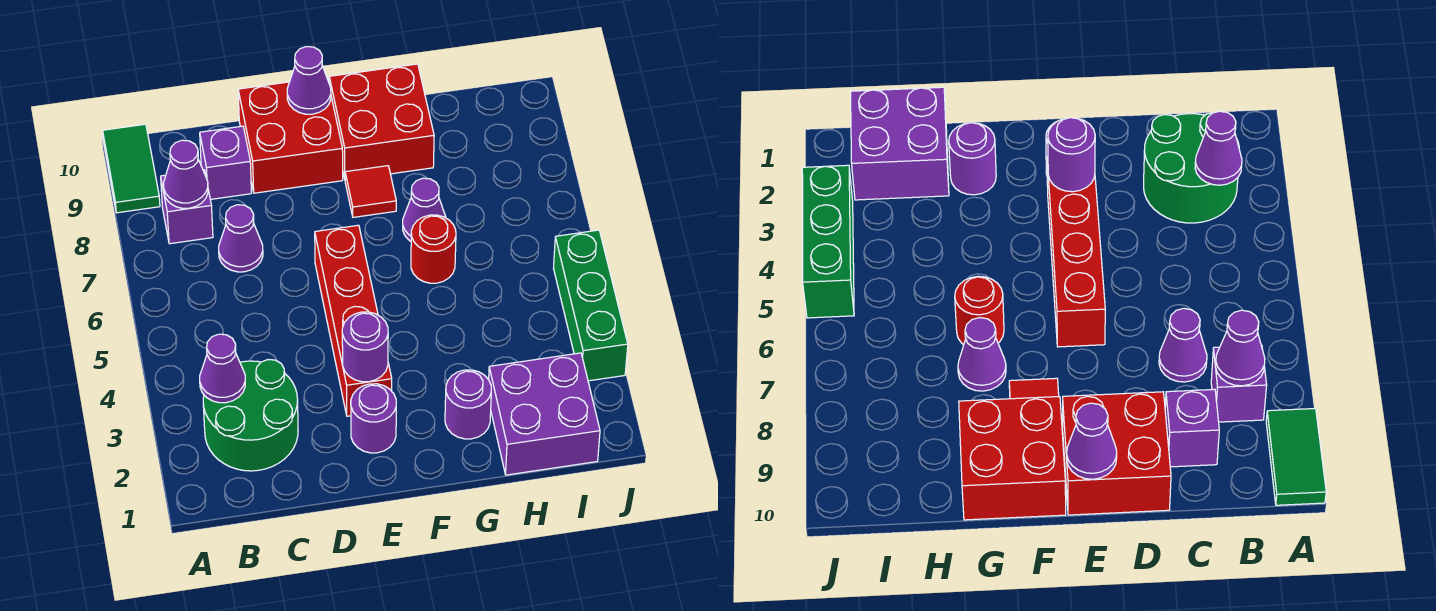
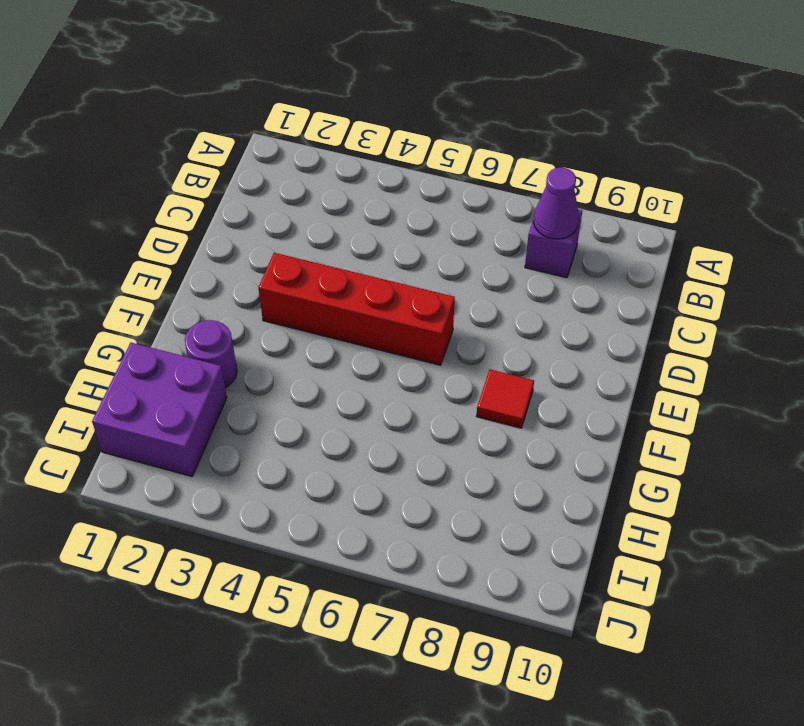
none -> green tile A9:A10 level 1
none -> green round brick B2:C3 level 1
none -> purple cone C7 level 1

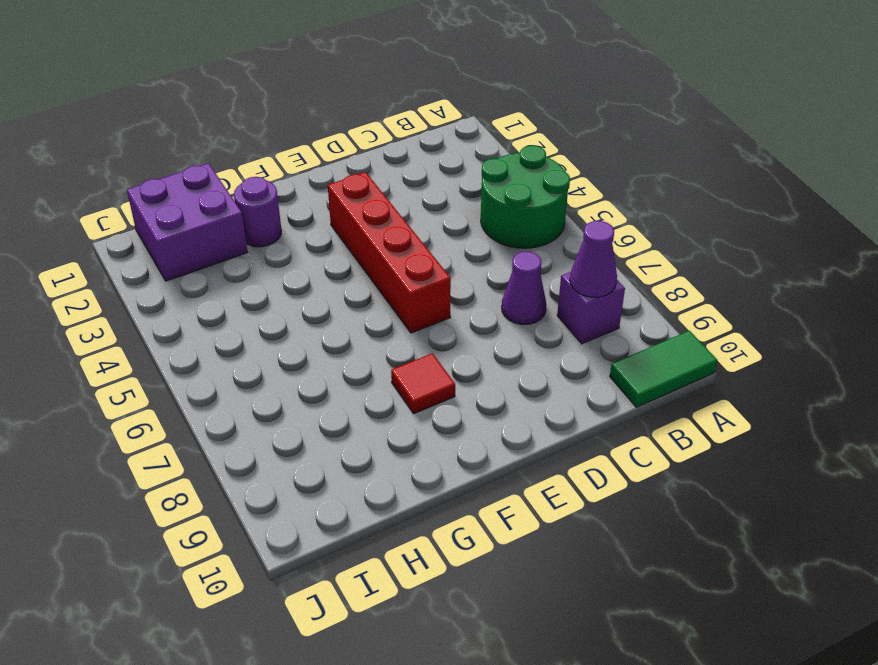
green round brick A4:B5 level 1 -> green round brick B2:C3 level 1
green tile A10:B10 level 1 -> green tile A9:A10 level 1
none -> purple brick C9 level 1
none -> red brick D9:E10 level 1
none -> purple round brick E2 level 1

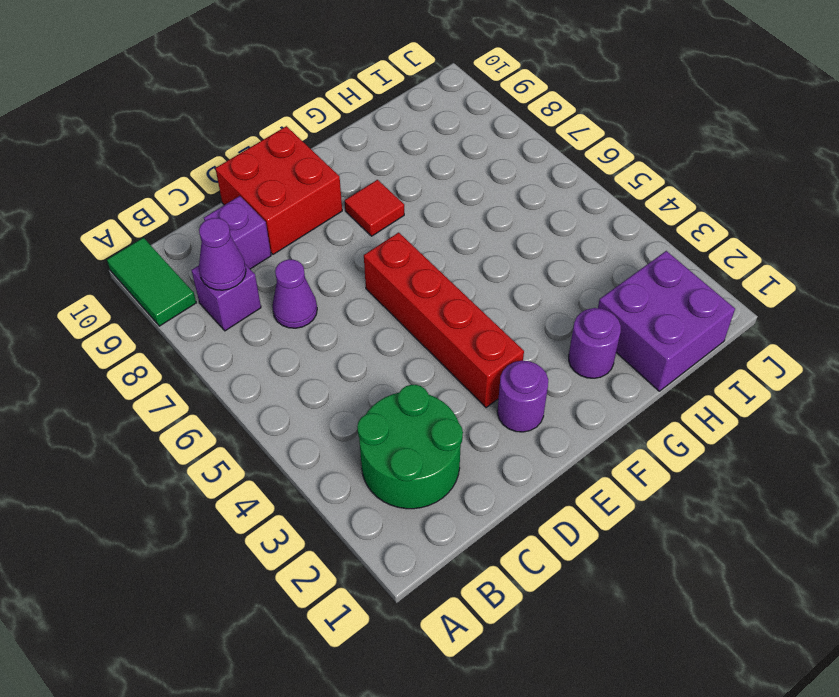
none -> red brick F9:G10 level 1
none -> red round brick G6 level 1
none -> purple cone G7 level 1

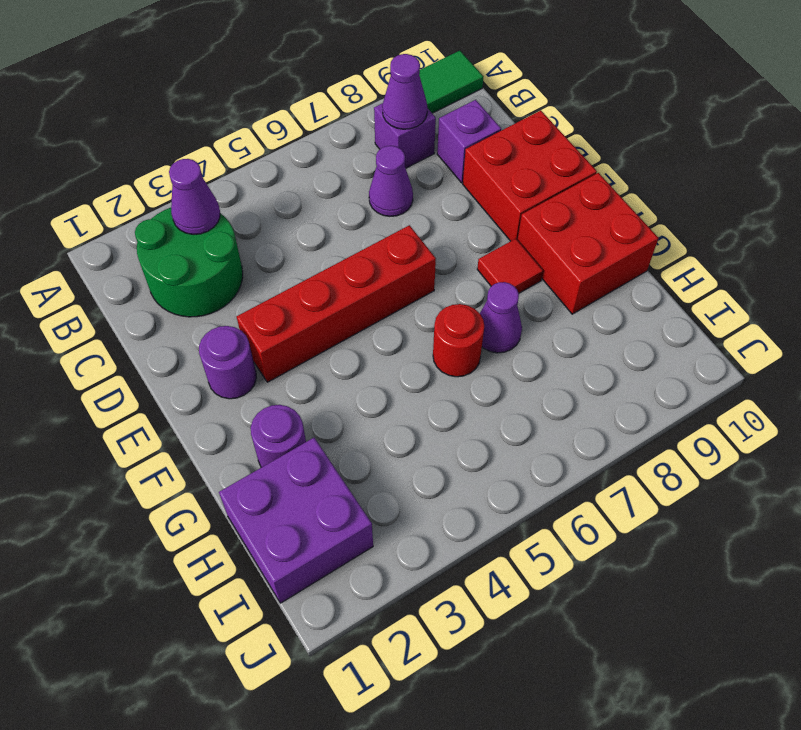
none -> green brick J3:J5 level 1
none -> purple round brick E3 level 2
none -> purple cone E10 level 2

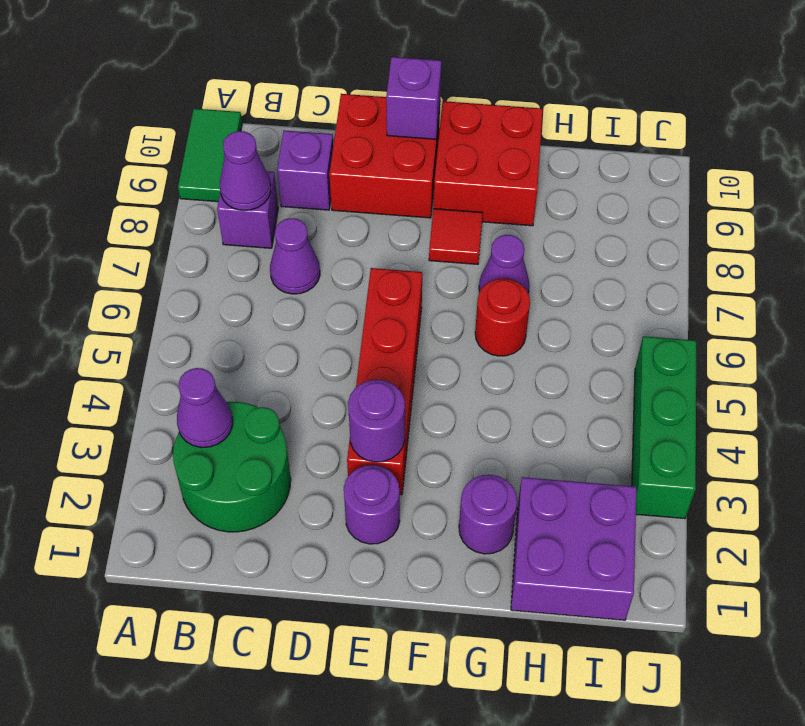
purple brick E10 level 2 -> purple cone E10 level 2

